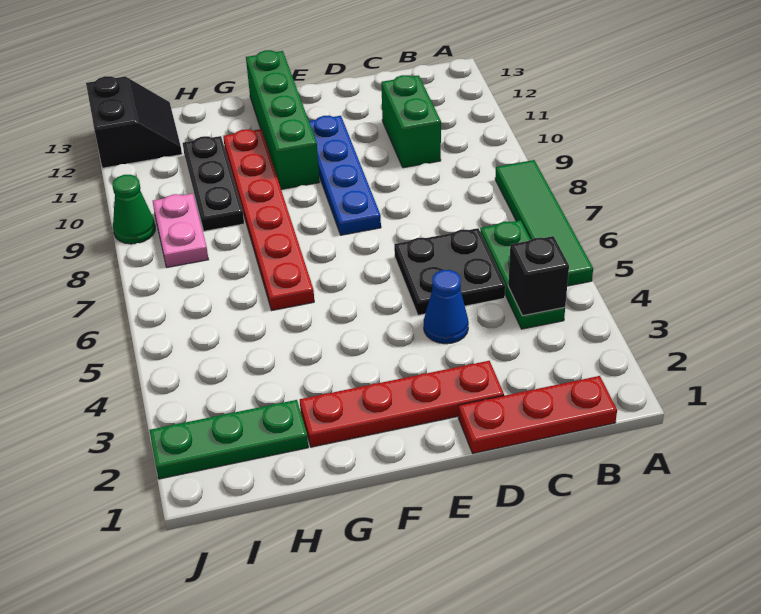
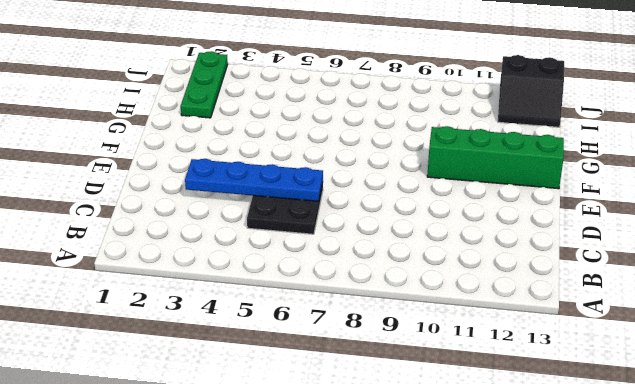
blue plate D3:D6 level 2 -> blue plate E8:E11 level 1
none -> green tile A5:A8 level 1
none -> red plate B1:D1 level 1
none -> green plate B4:B6 level 1

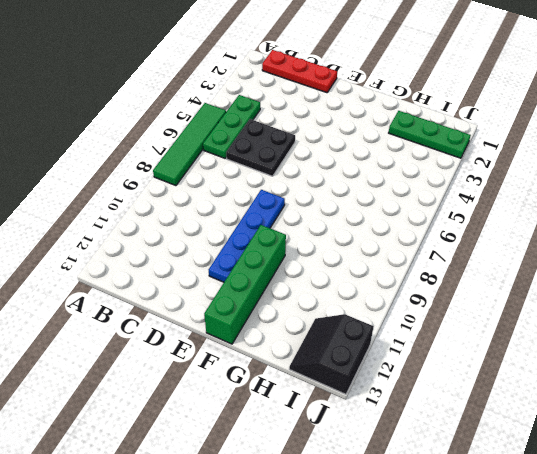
none -> green brick C10:C11 level 1
none -> red plate D2:G2 level 1
none -> blue cone D4 level 1

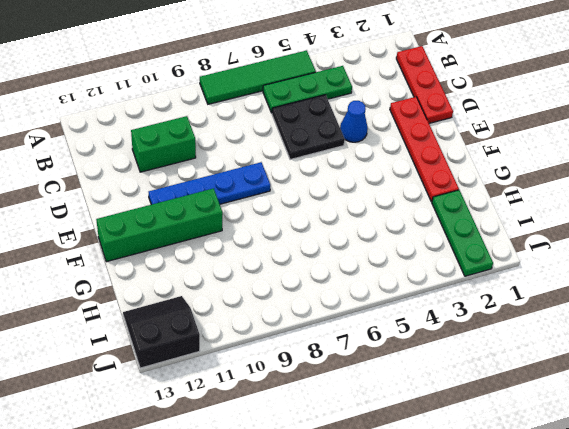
none -> red plate G6:G11 level 1
none -> black plate H9:H11 level 1
none -> pink plate I8:I9 level 1

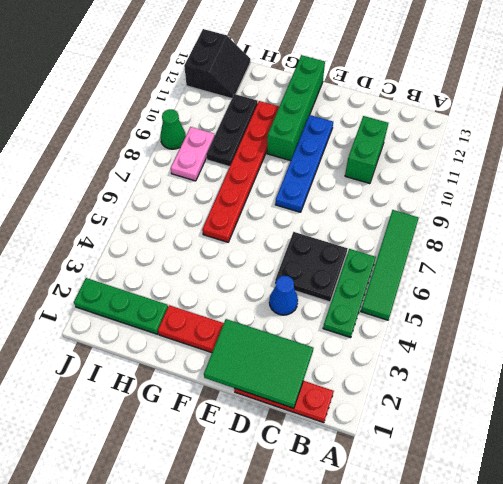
green tile C1:E2 level 2 -> none
none -> black brick B4 level 2

